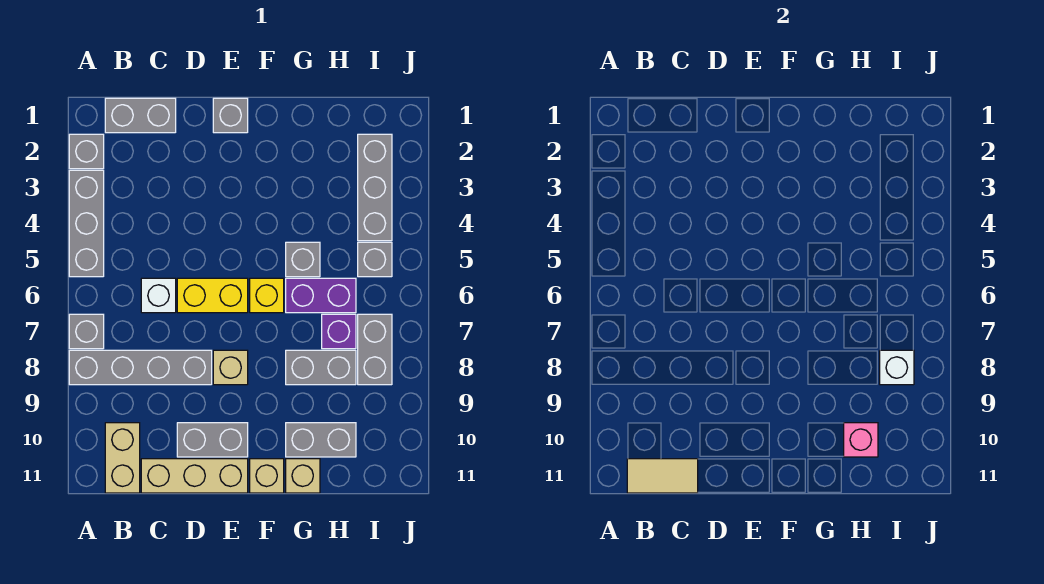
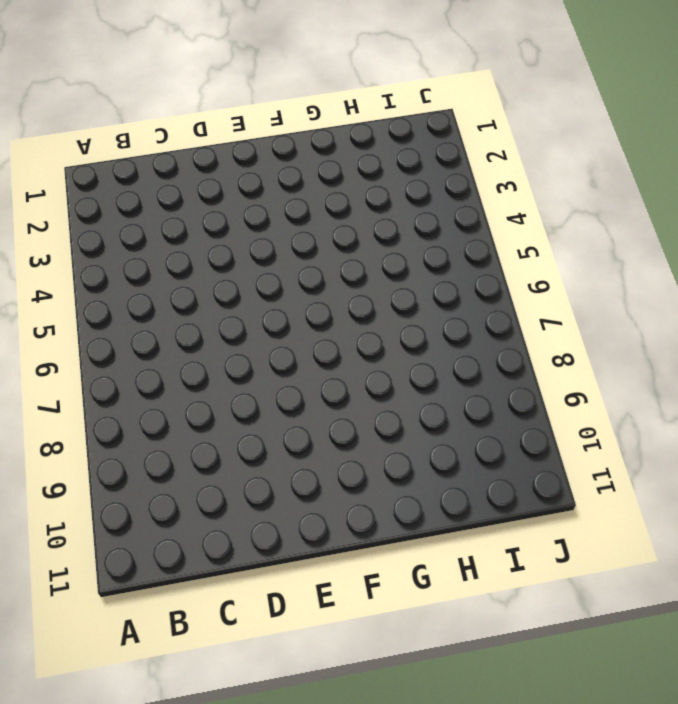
none -> grey brick A2 level 1
none -> grey brick A3:A5 level 1
none -> grey brick A7 level 1

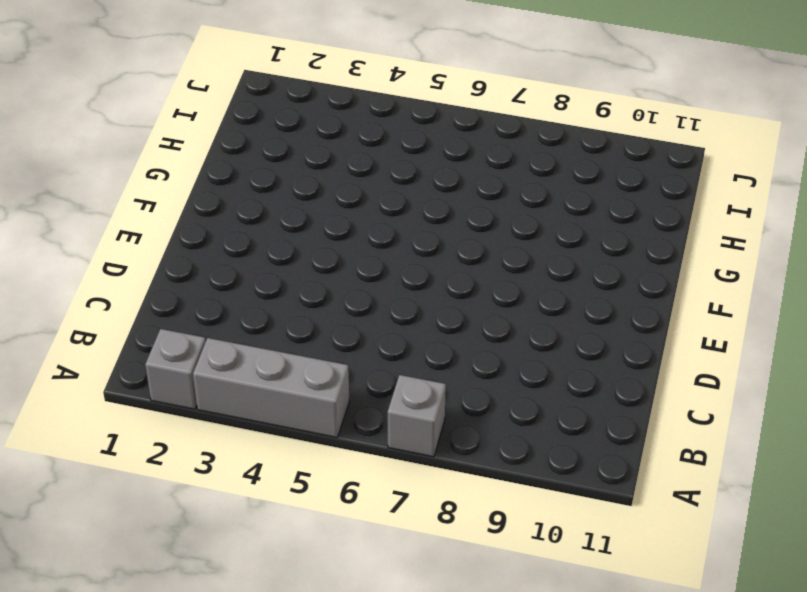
none -> grey brick A8:D8 level 1
none -> grey brick B1:C1 level 1
none -> tan brick B10:B11 level 1

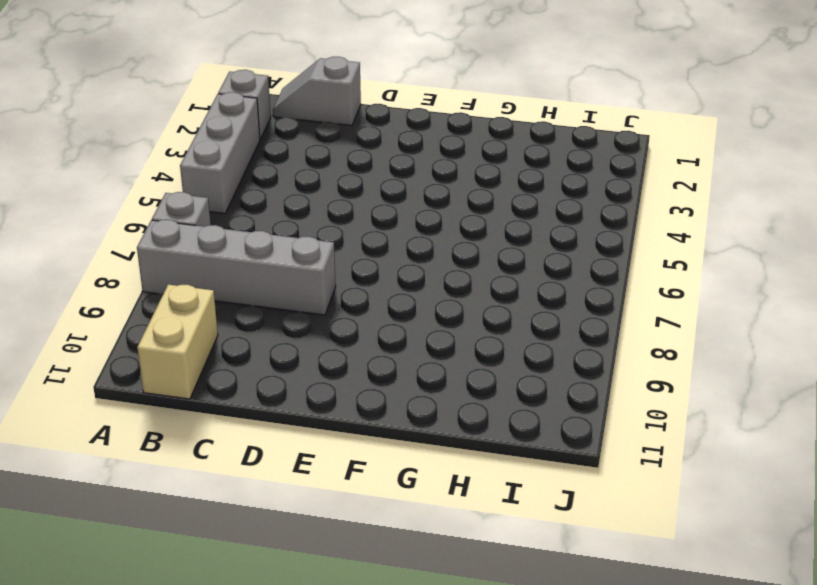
grey slope B1:C1 level 1 top C -> grey brick B1:C1 level 1
none -> white brick C6 level 1
none -> tan brick C11:E11 level 1
none -> yellow brick D6:E6 level 1

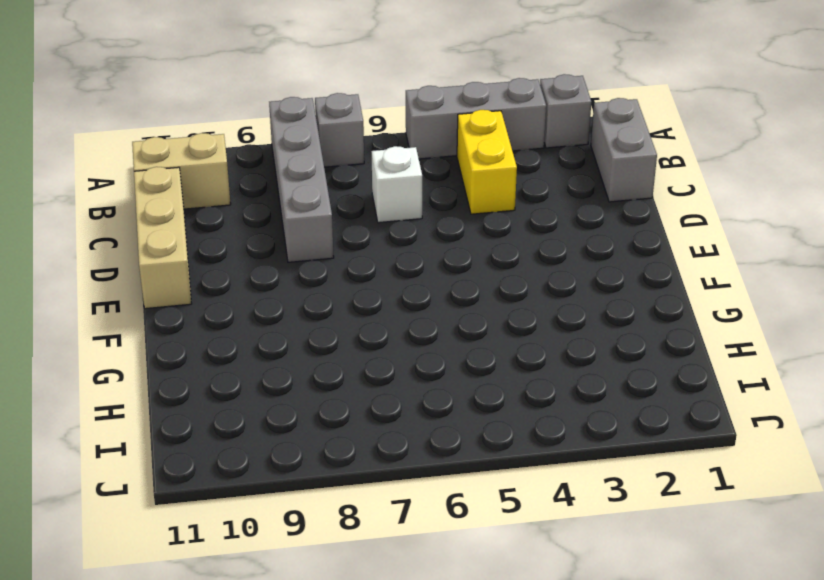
yellow brick B4:C4 level 1 -> yellow brick D6:E6 level 1
none -> grey brick D10:E10 level 1
none -> grey brick E1 level 1
none -> tan brick E8 level 1

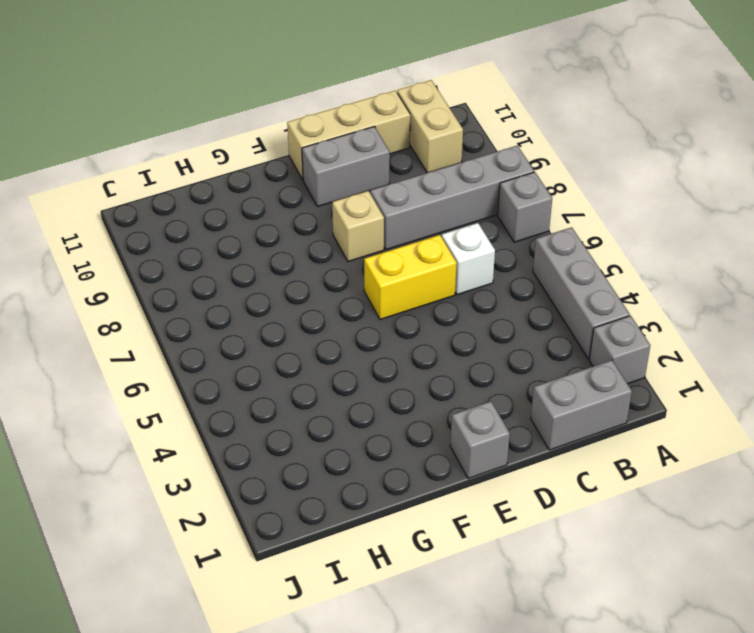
none -> yellow brick F6 level 1
none -> tan brick F11 level 1
none -> grey brick G5 level 1

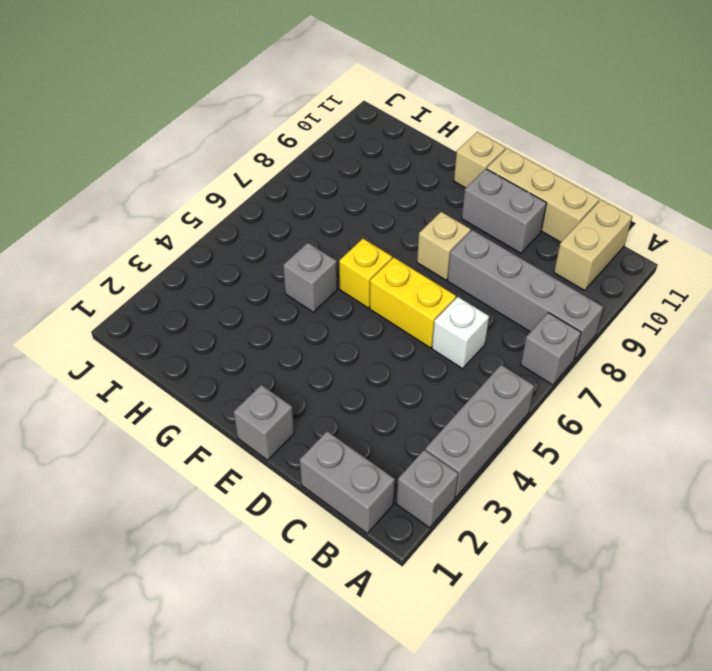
none -> purple brick G6:H6 level 1
none -> grey brick G8:H8 level 1
none -> grey brick G10:H10 level 1

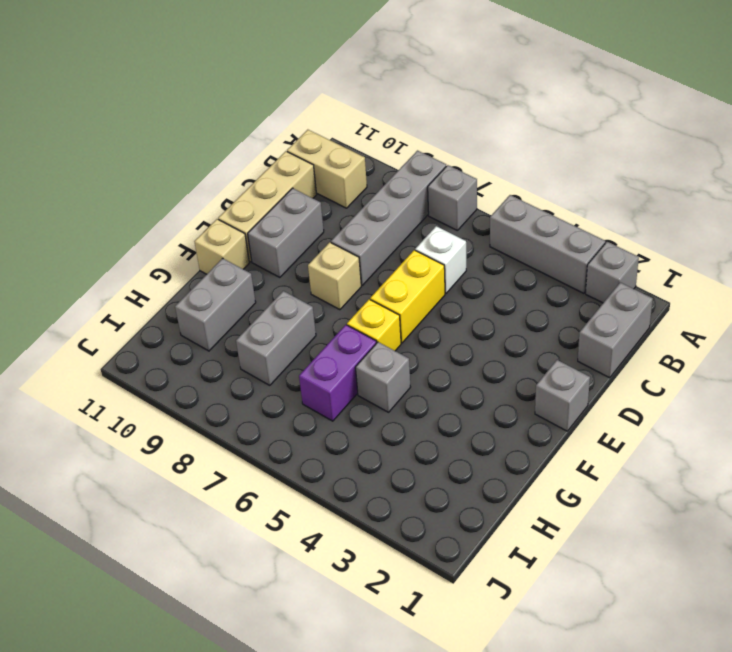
none -> tan brick G11 level 1
none -> purple brick H7 level 1
none -> grey brick I2:I4 level 1

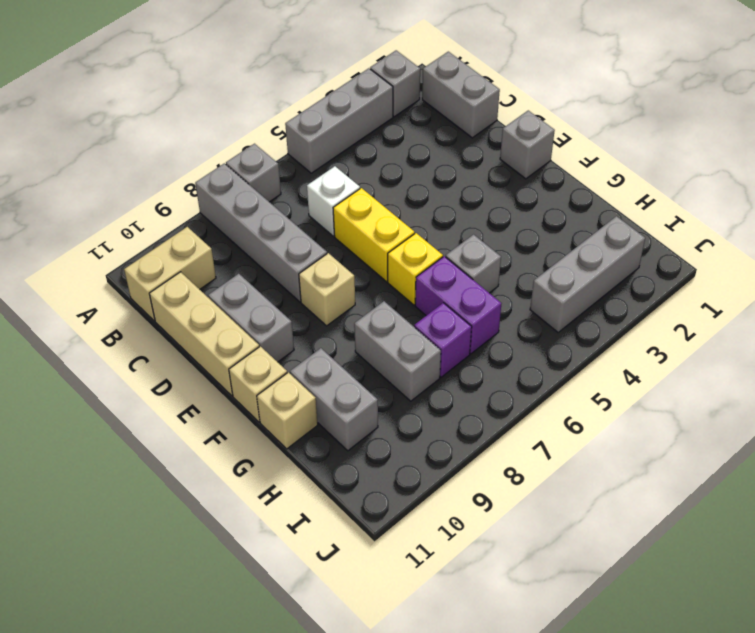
none -> grey brick I5 level 1
none -> grey brick I7:I8 level 1
none -> tan tile B11:C11 level 2

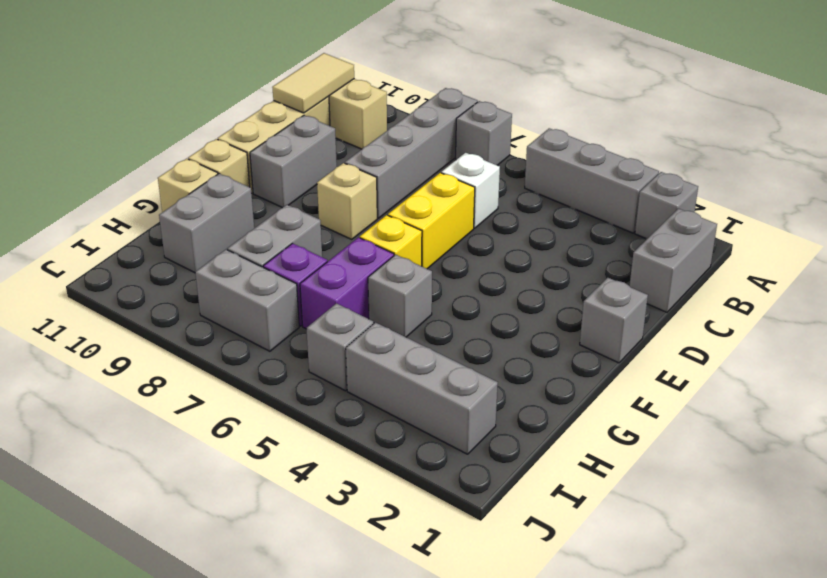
none -> pink brick H10 level 2
none -> white brick I8 level 2

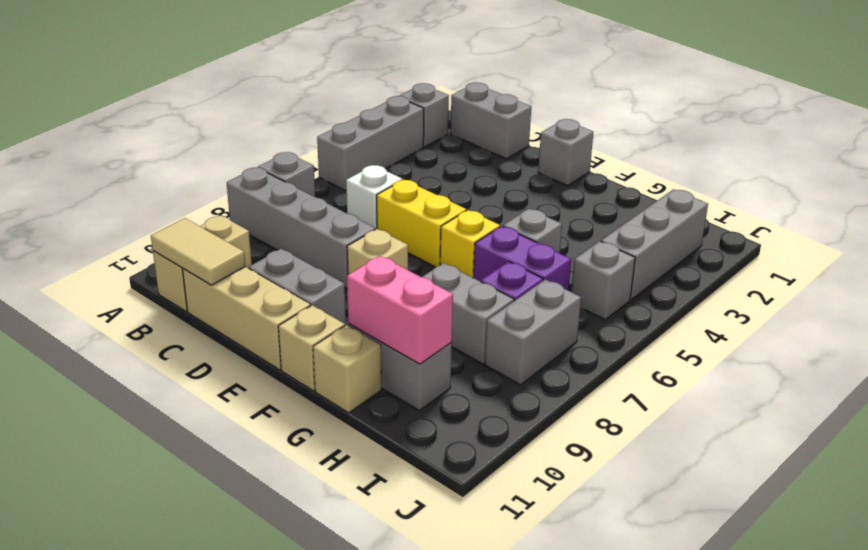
pink brick G10:H10 level 2 -> pink brick H10 level 2
none -> white brick I8 level 2

